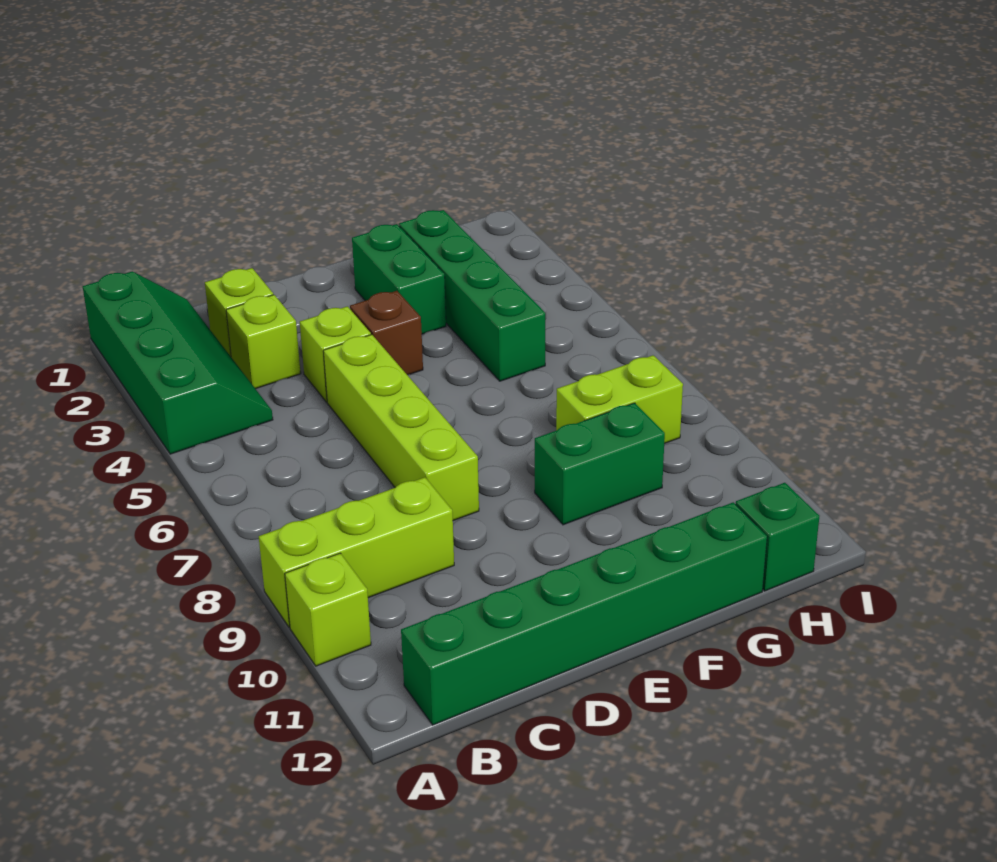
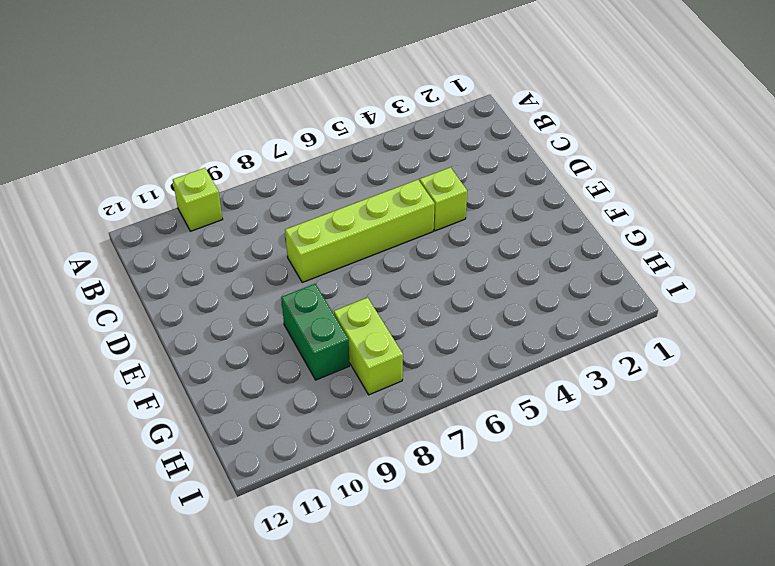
none -> green slope A1:B4 level 1 top A
none -> lime brick A9:C9 level 1
none -> green brick B12:G12 level 1

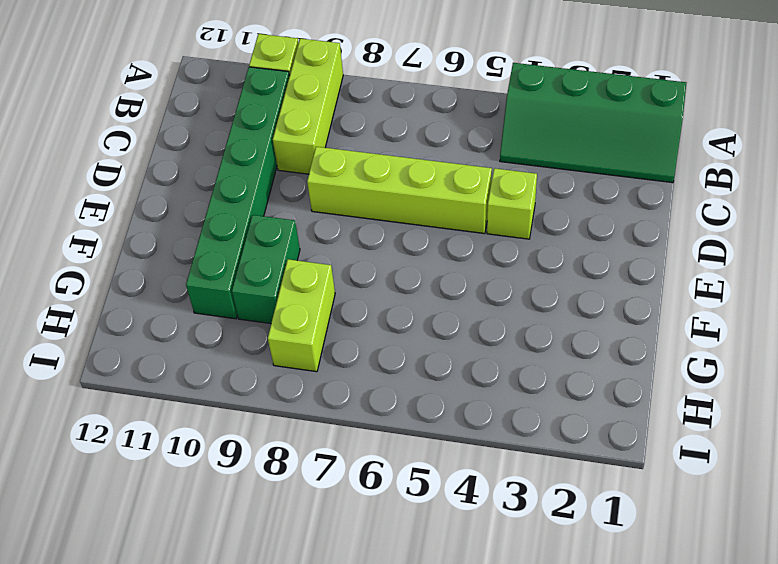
green brick B10:G10 level 1 -> green brick B12:G12 level 1
none -> lime brick C2 level 1
none -> lime brick C3 level 1
none -> brown brick E4 level 1

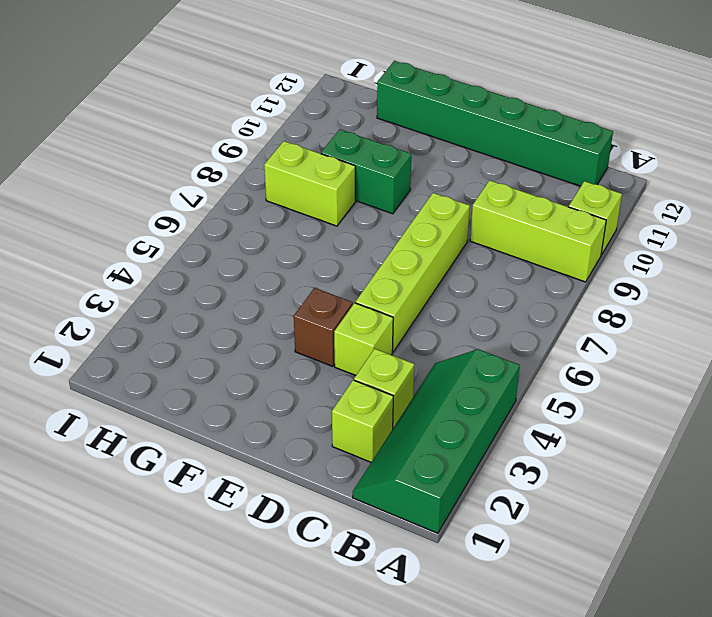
none -> green brick F2:F3 level 1
none -> green brick G2:G5 level 1
none -> green brick H12 level 1

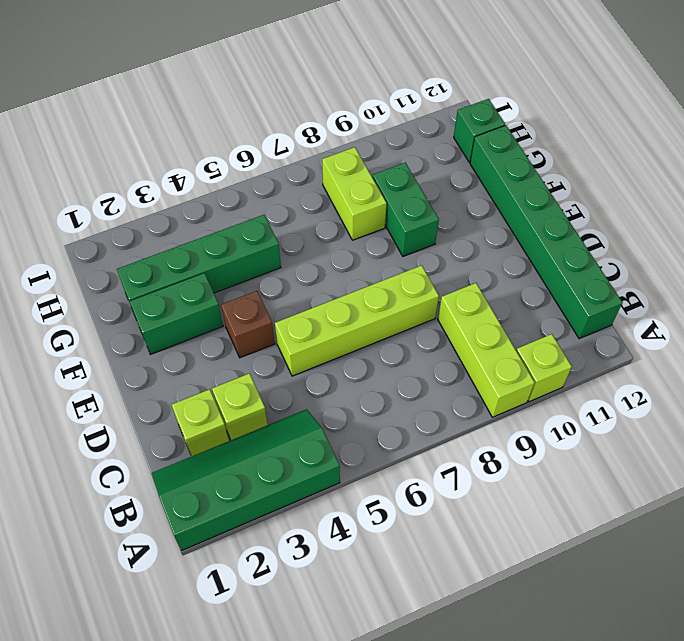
none -> lime brick D4 level 1

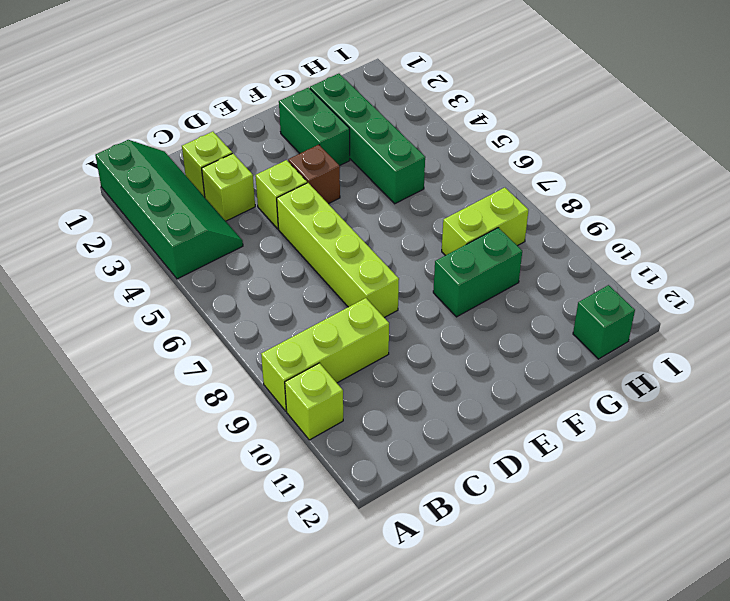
none -> green brick B12:G12 level 1

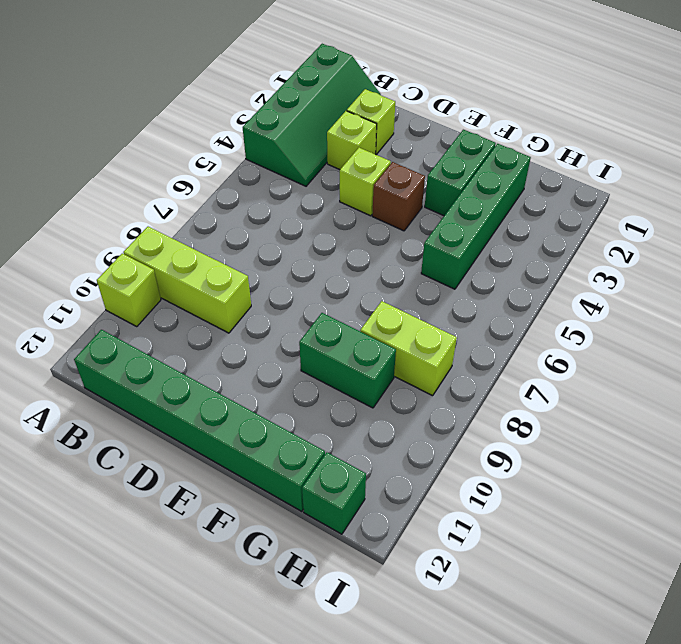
none -> lime brick D5:D8 level 1

